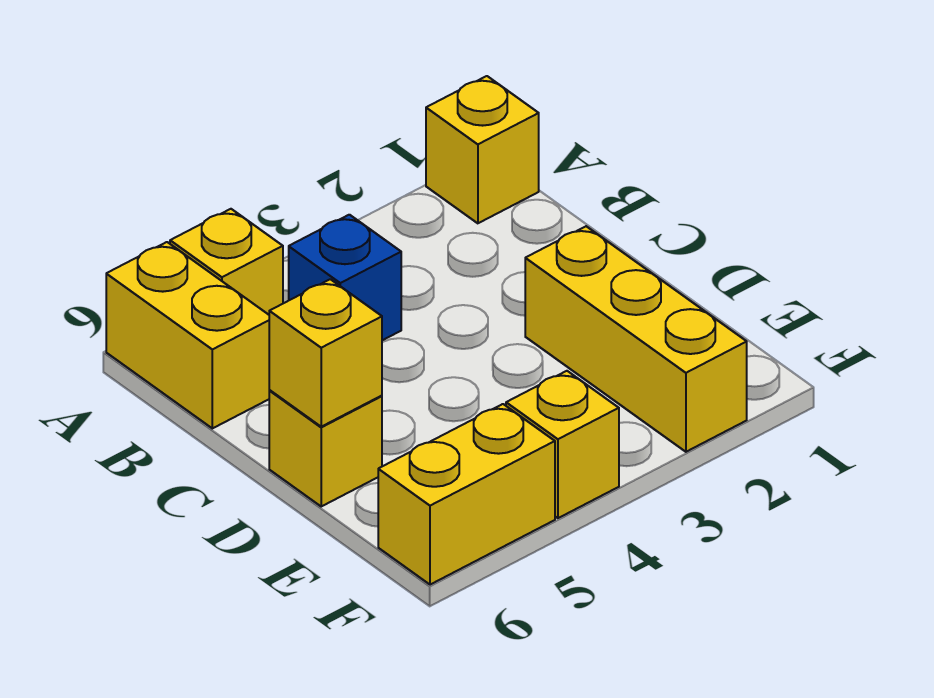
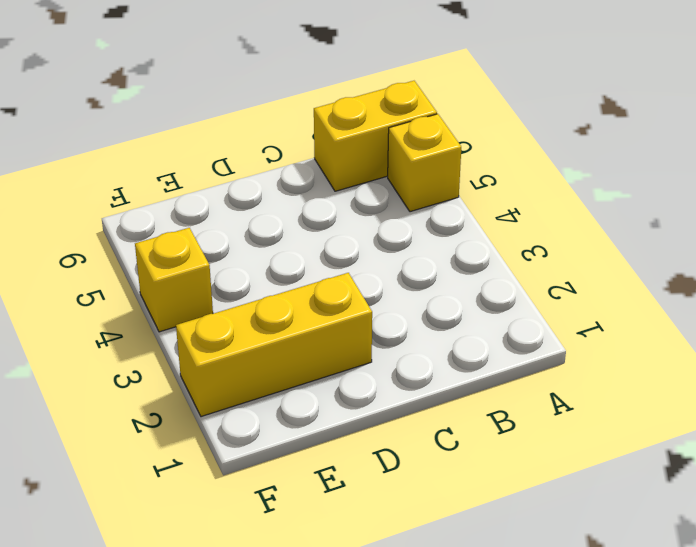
none -> yellow brick A1 level 1
none -> blue brick B4 level 1

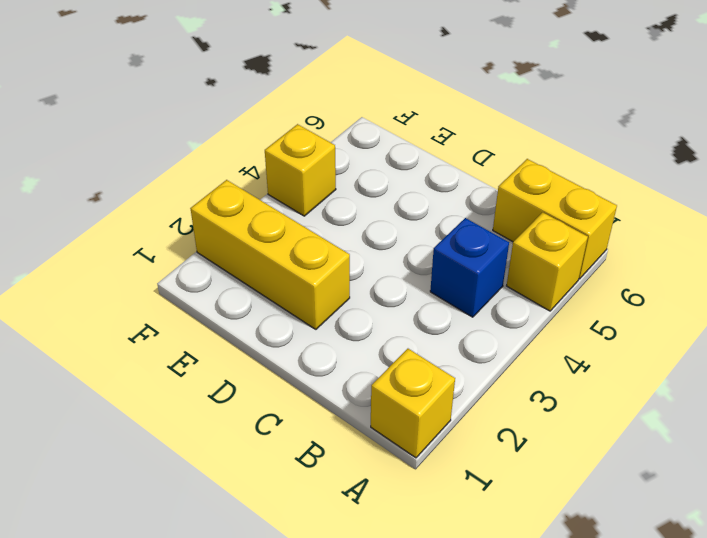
none -> yellow brick D6 level 1
none -> yellow brick F5:F6 level 1

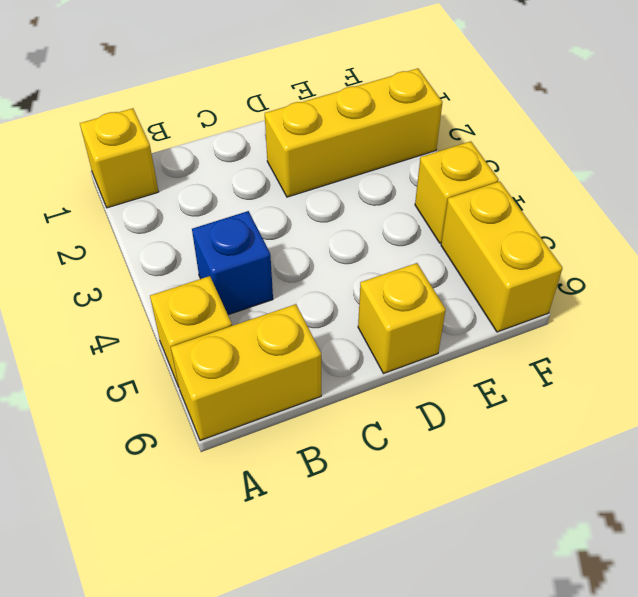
none -> yellow brick D6 level 2

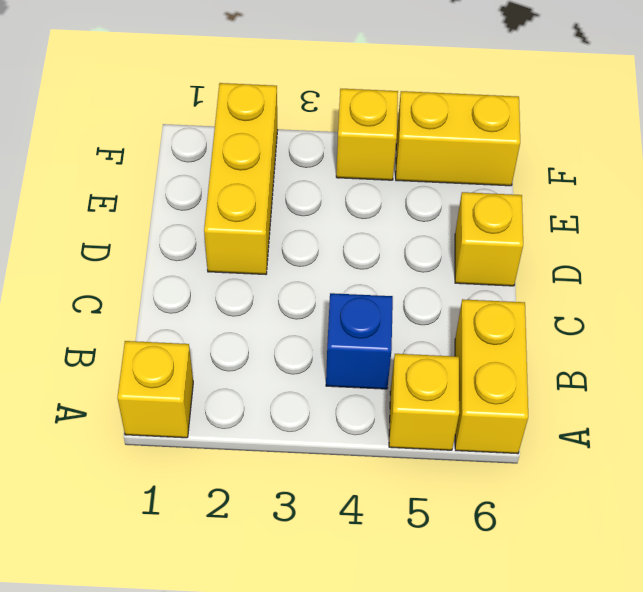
none -> yellow brick D6 level 2

